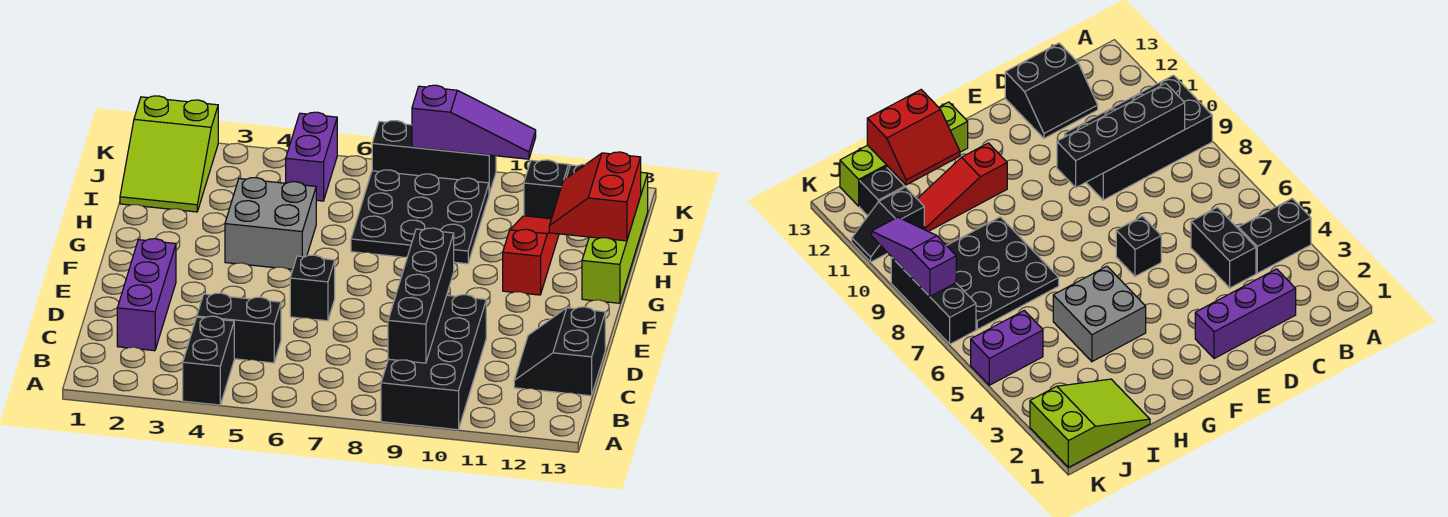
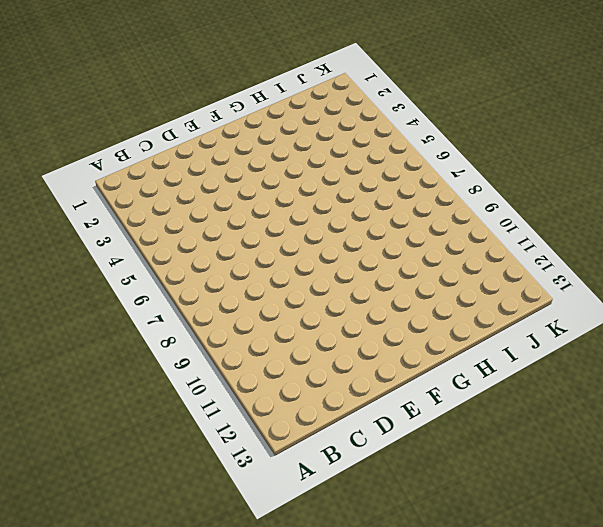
none -> black brick A4:B4 level 1
none -> black brick A9:D10 level 1
none -> purple brick C2:E2 level 1

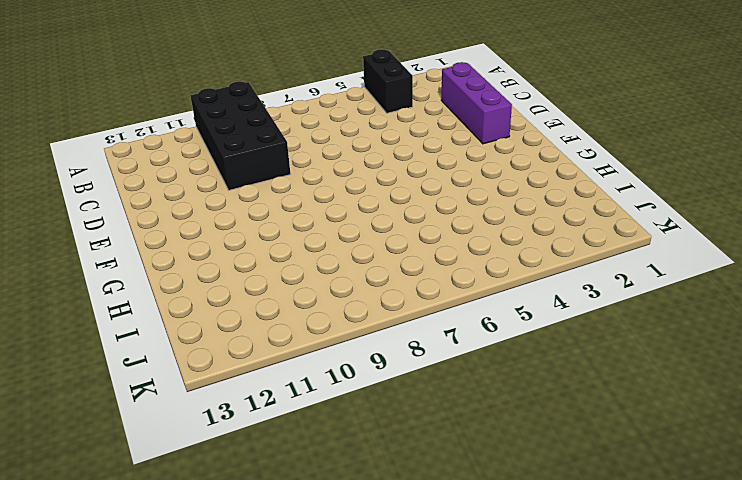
none -> black brick C4:C5 level 1
none -> black slope C12:D13 level 1 top 13
none -> black brick E6 level 1

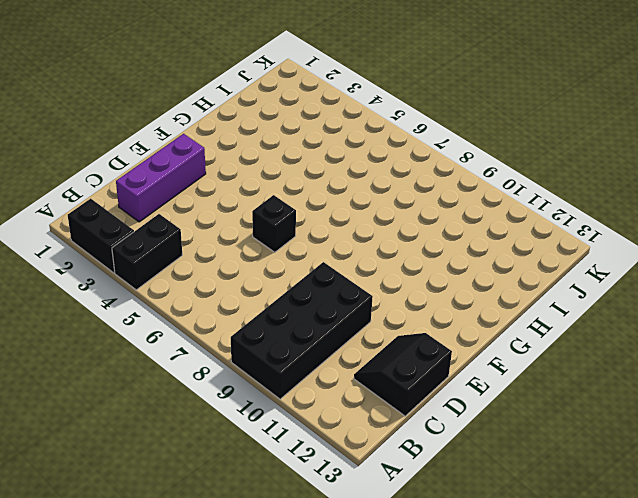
black brick A2:A3 level 1 -> black brick C4:C5 level 1
none -> grey brick G4:H5 level 1
none -> red slope G11:I11 level 1 top G
none -> lime brick G13:J13 level 1

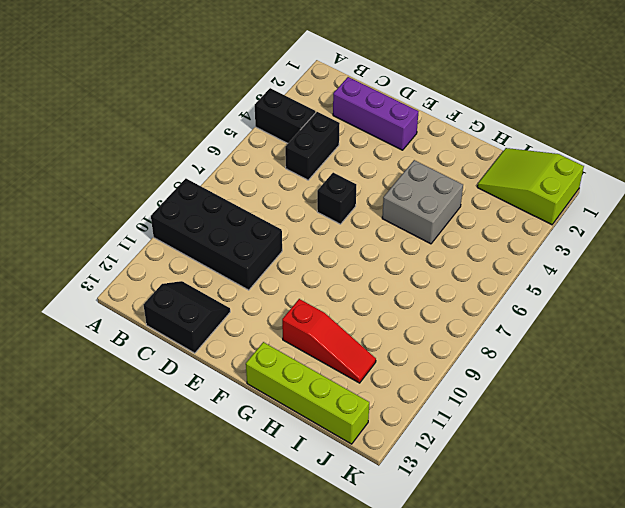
none -> black plate H7:J9 level 1
none -> purple brick J5:K5 level 1
none -> black slope J11:K11 level 1 top J

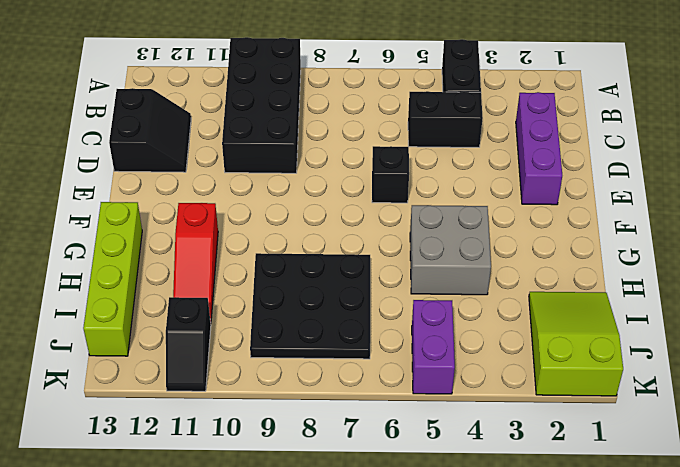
none -> black brick J12 level 1
none -> black brick K7:K9 level 1
none -> black brick B9:E9 level 2

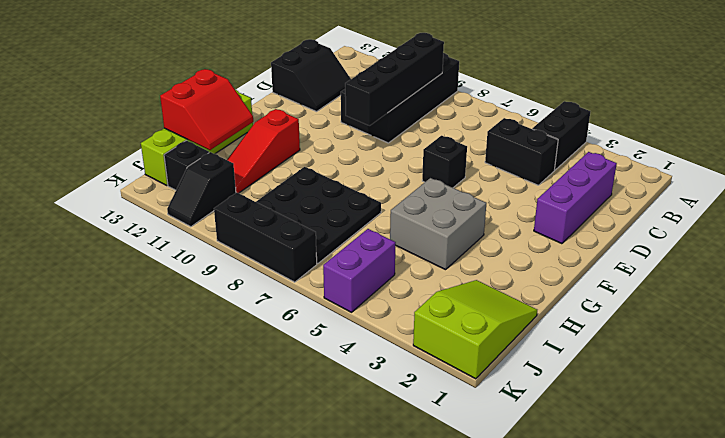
none -> purple slope K8:K10 level 2 top 8

